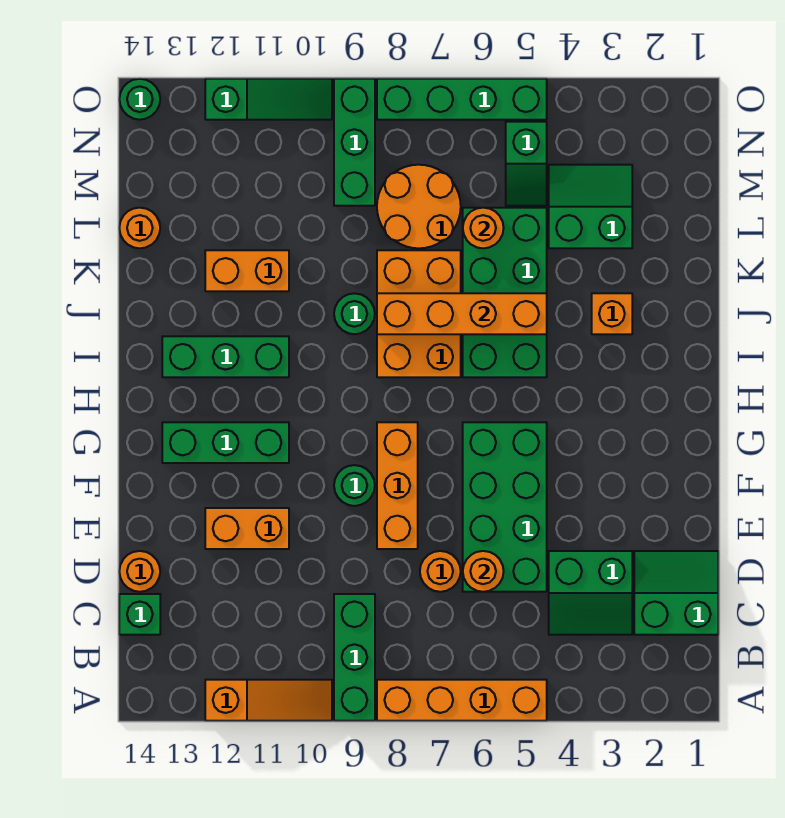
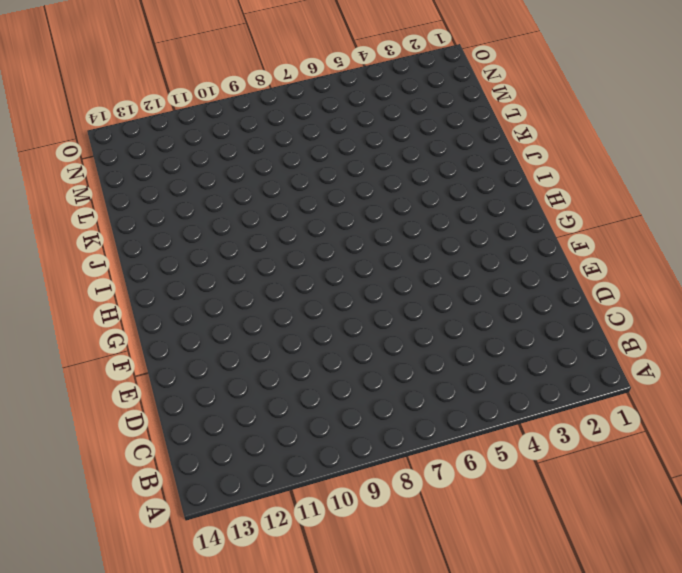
none -> orange brick A5:A8 level 1
none -> green brick A9:C9 level 1
none -> orange slope A10:A12 level 1 top 12
none -> green slope C1:D2 level 1 top C

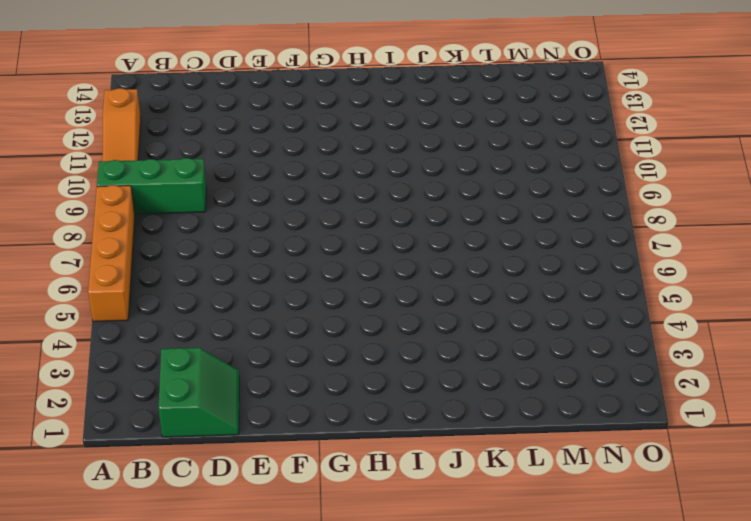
none -> green slope C3:D4 level 1 top D
none -> green brick C14 level 1
none -> green brick D5:G6 level 1
none -> orange round brick D7 level 1

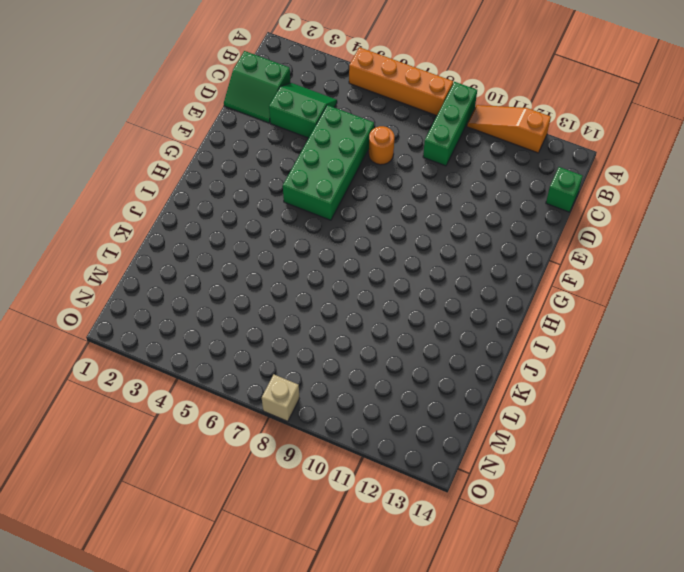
tan brick O8 level 1 -> green brick O5:O8 level 1
none -> orange round brick D14 level 1
none -> orange brick E8:G8 level 1
none -> orange brick E11:E12 level 1
none -> green round brick F9 level 1

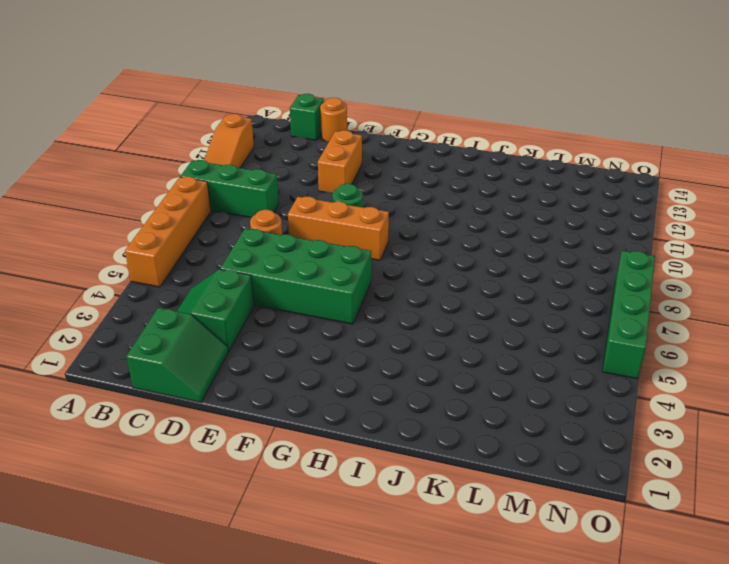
none -> green brick G11:G13 level 1
none -> green brick I5:L6 level 1
none -> orange brick I7:K8 level 1
none -> green brick I11:I13 level 1

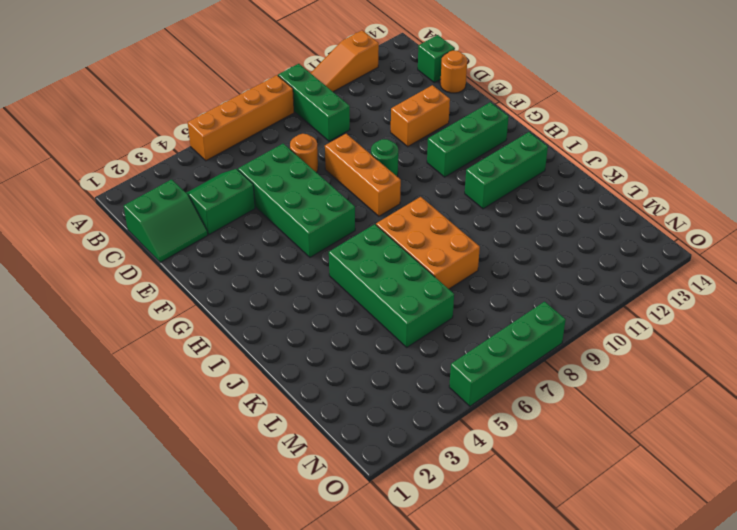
none -> orange brick J3 level 1
none -> green round brick J9 level 1
none -> orange brick K11:K12 level 1
none -> green slope L3:M4 level 1 top L

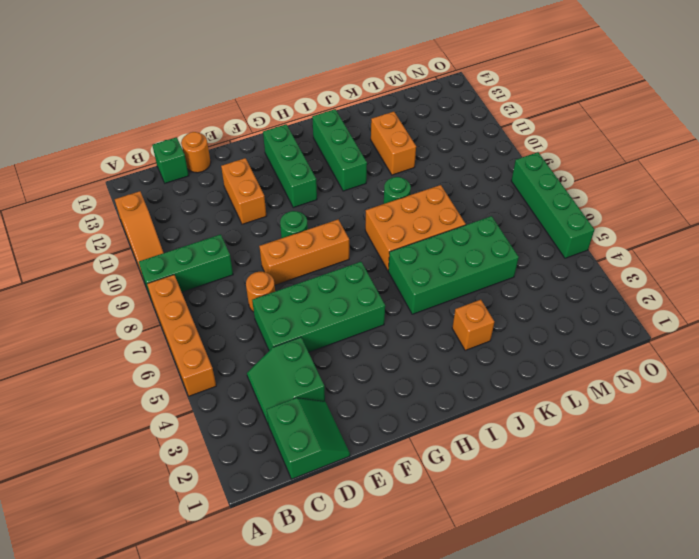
none -> green slope L3:M4 level 1 top L
none -> orange round brick L7:M8 level 1
none -> orange round brick L14 level 1
none -> green slope M5:N5 level 1 top N

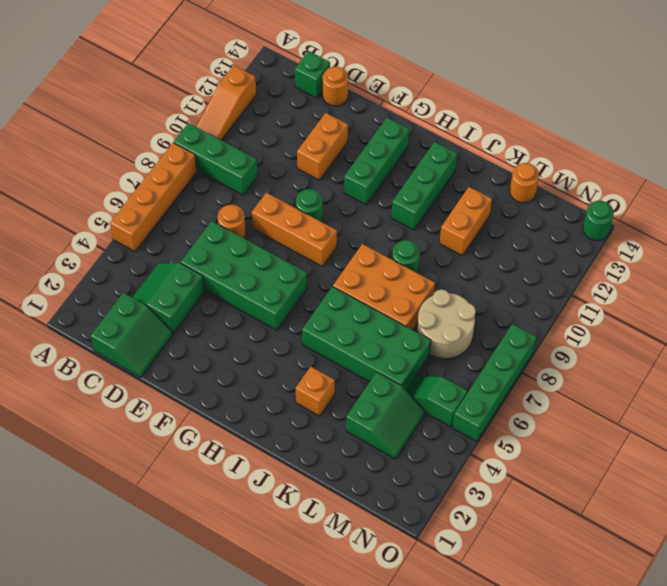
tan round brick L7:M8 level 1 -> orange round brick L7:M8 level 1
none -> green brick M9:O9 level 1
none -> green slope O10:O12 level 1 top 12
none -> orange round brick D6 level 2
none -> orange brick J5:J8 level 2

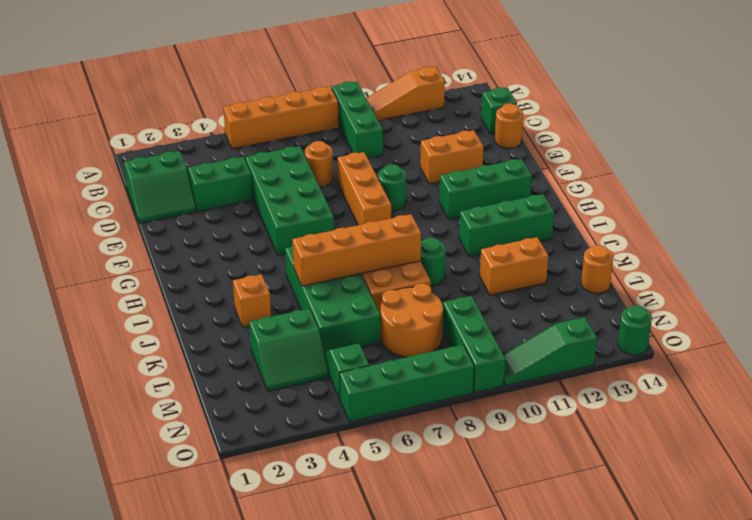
none -> orange round brick D6 level 2
none -> orange round brick L6 level 2

